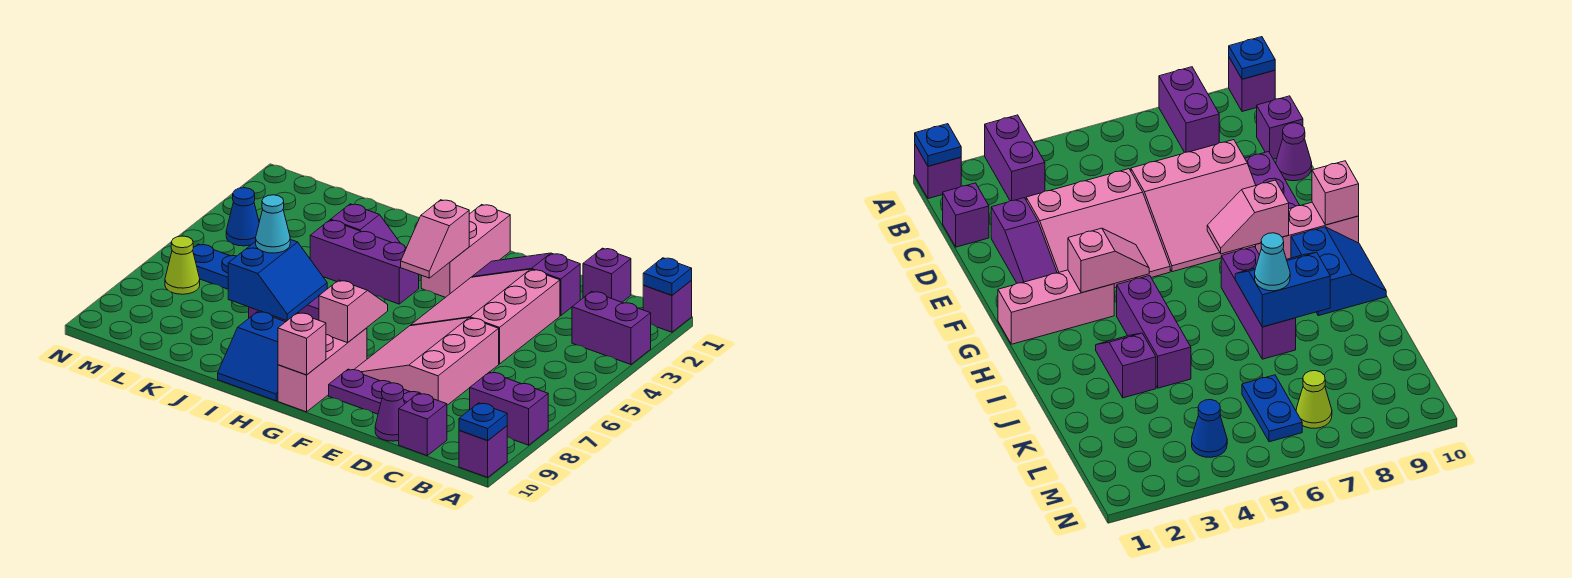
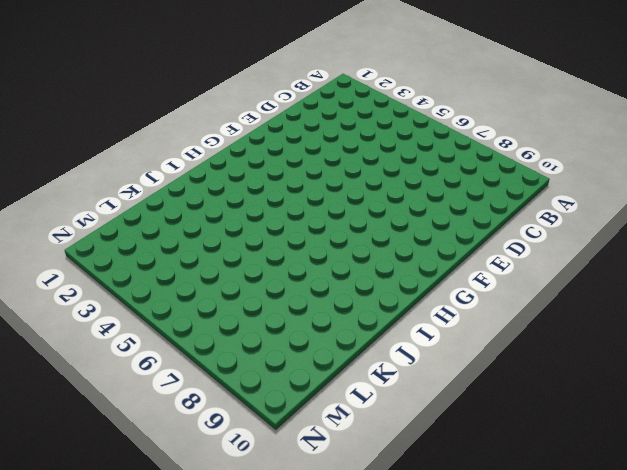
none -> purple brick A1 level 1
none -> purple brick A3:B3 level 1
none -> purple brick A8:B8 level 1

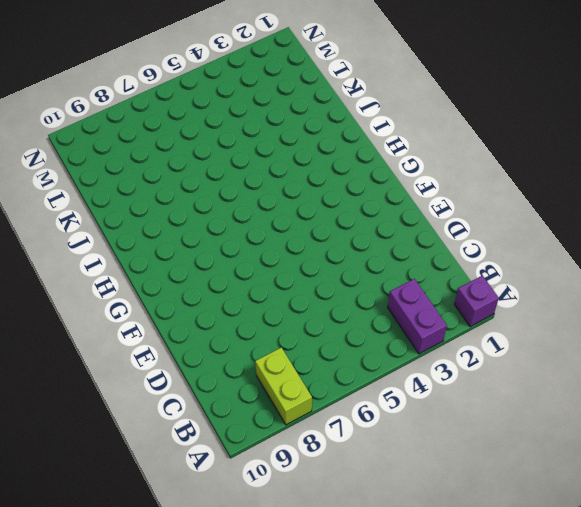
lime brick A8:B8 level 1 -> purple brick A8:B8 level 1
none -> purple brick A10 level 1
none -> purple brick C1 level 1
none -> purple brick C10 level 1

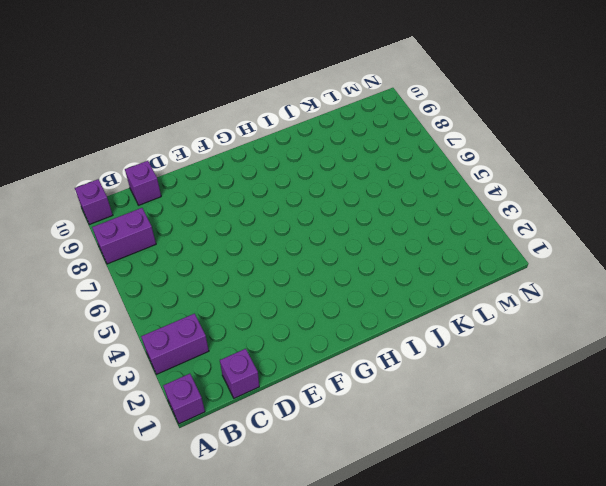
none -> purple slope D2:F2 level 1 top D
none -> pink slope D3:F5 level 1 top D
none -> pink slope D6:F8 level 1 top D

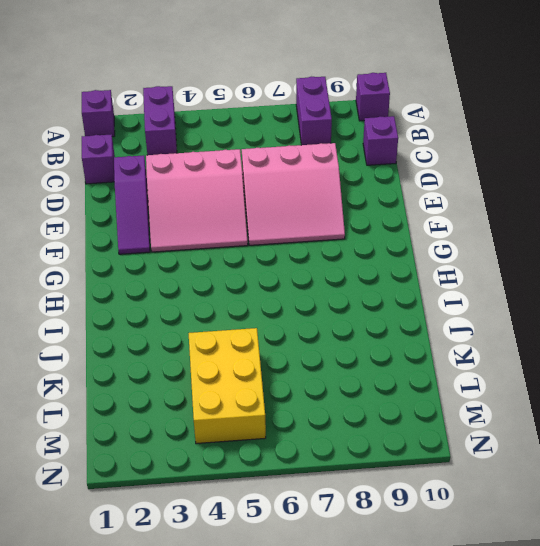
yellow brick K4:M5 level 1 -> blue cone M4 level 1
none -> purple plate D9:F9 level 1
none -> purple cone D10 level 1
none -> pink brick G1:G3 level 1

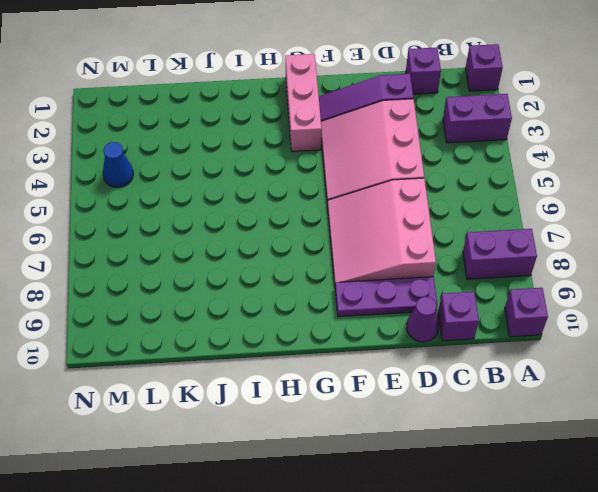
none -> pink brick G8:G10 level 1
none -> purple brick H4:J4 level 1
none -> purple brick H7:J7 level 1

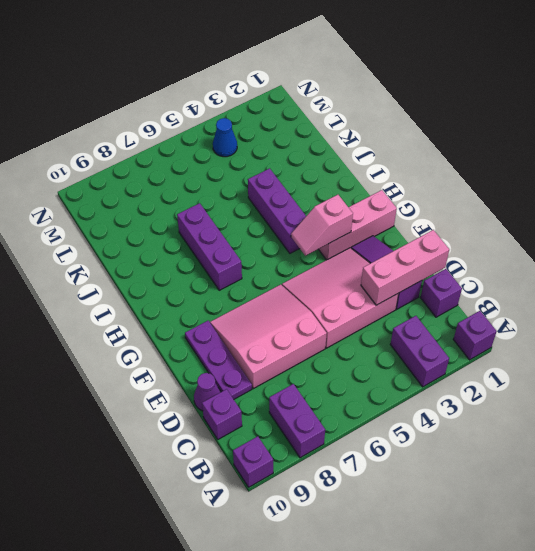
pink brick D1:D3 level 2 -> pink brick G8:G10 level 1
none -> blue slope H9:I10 level 1 top 9
none -> purple slope I3:J3 level 1 top J
none -> blue plate L6:M6 level 1

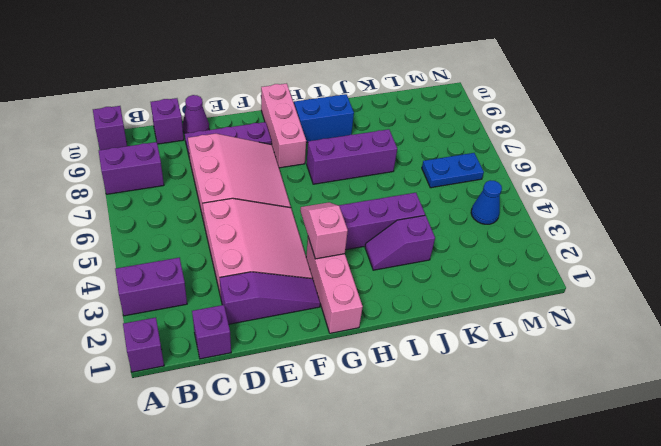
none -> lime cone M7 level 1
none -> blue plate A1 level 2
none -> blue plate A10 level 2

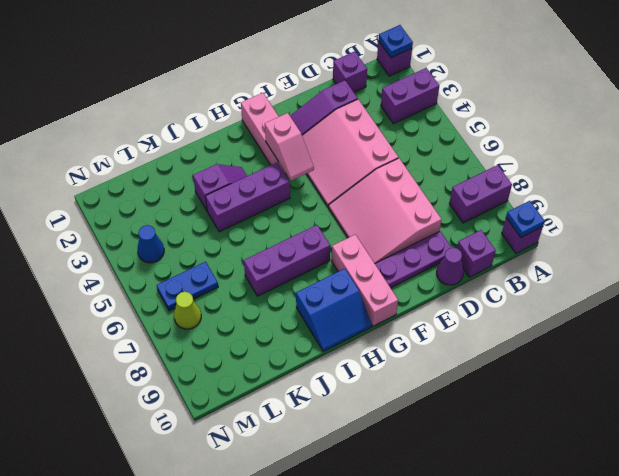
none -> pink slope G7:G8 level 2 top 8
none -> pink brick G10 level 2
none -> blue slope I7:J8 level 2 top J

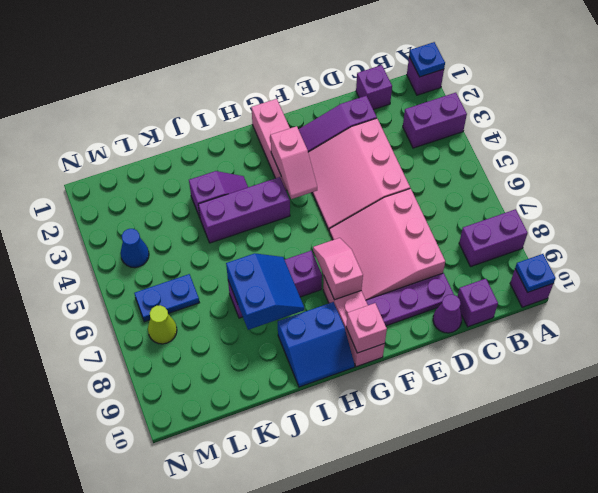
none -> cyan cone J7 level 3

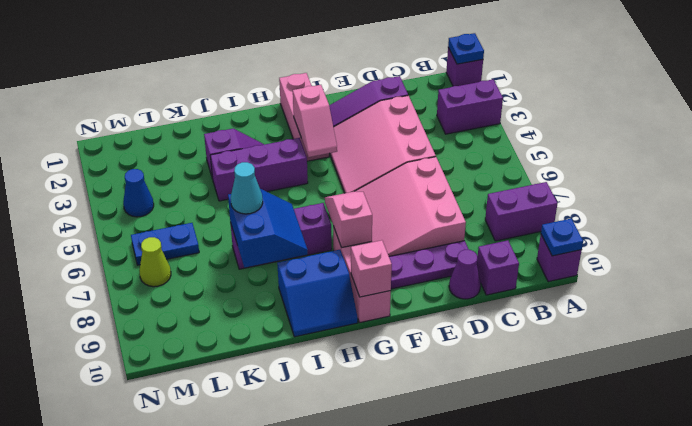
none -> purple brick C1 level 1

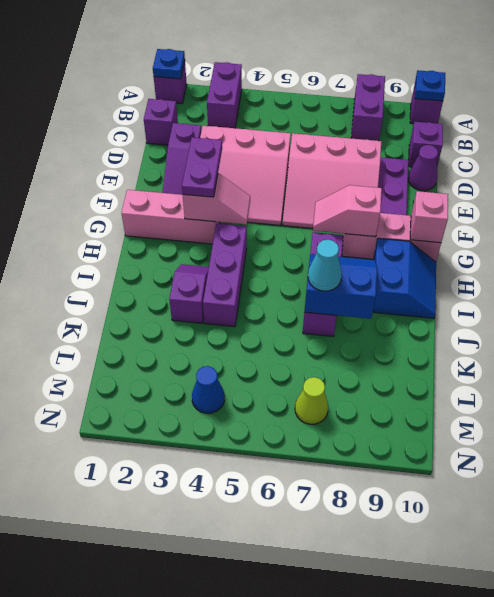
purple plate F3:G3 level 3 -> none
none -> blue plate L6:M6 level 1

